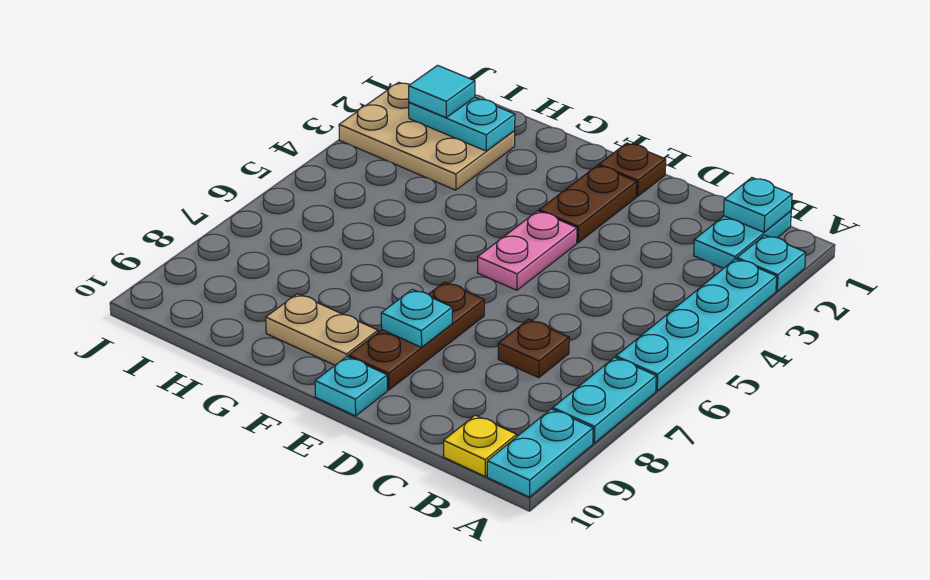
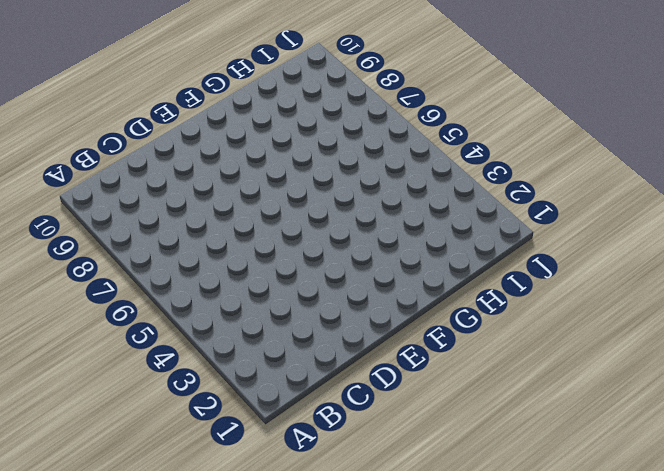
none -> cyan plate A2 level 1
none -> cyan plate A3:A6 level 1
none -> cyan plate A7:A8 level 1

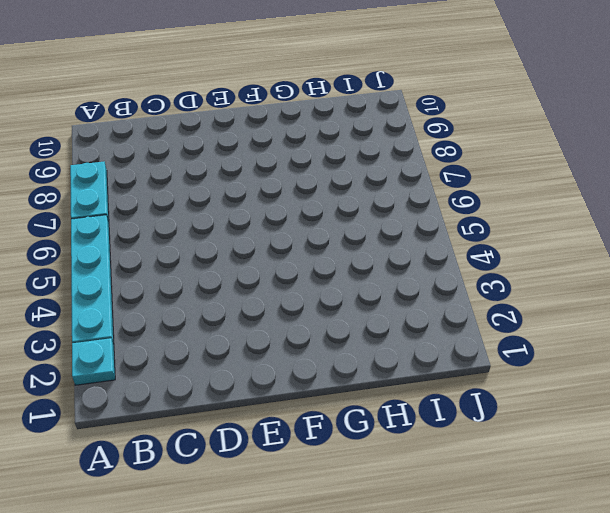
none -> cyan plate A9:A10 level 1
none -> cyan plate B1:B2 level 1
none -> yellow plate B10 level 1

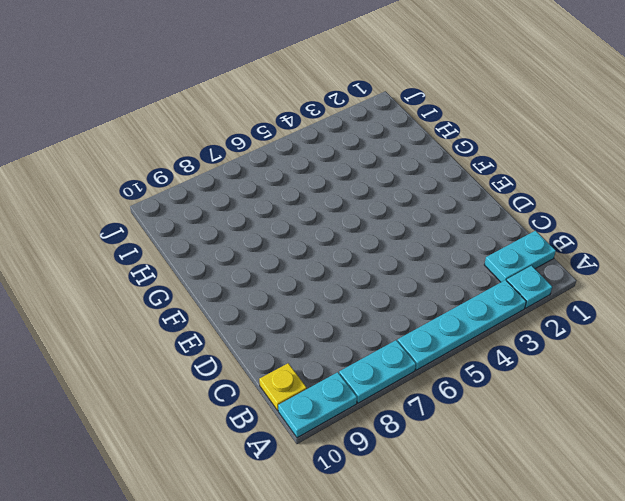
none -> brown plate C7 level 1
none -> brown plate E1 level 1
none -> brown plate E2:E3 level 1

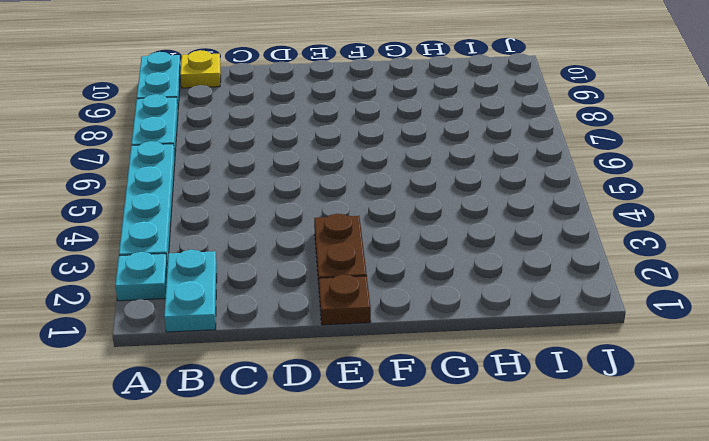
none -> brown plate C7 level 1
none -> pink plate E4:E5 level 1
none -> brown plate E7:E9 level 1

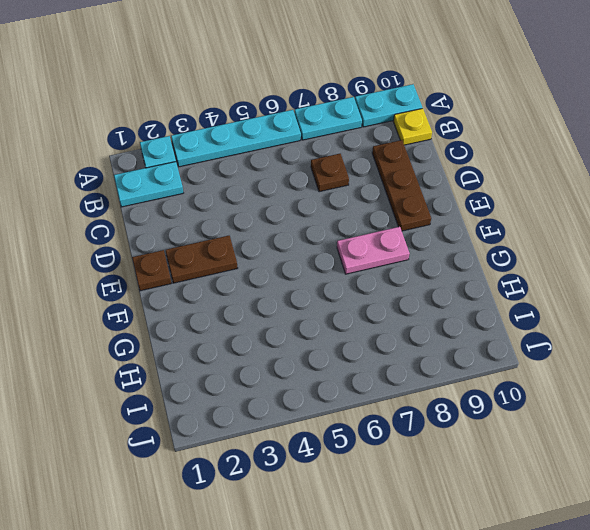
brown plate C9:E9 level 1 -> brown plate E7:E9 level 1
pink plate F7:F8 level 1 -> pink plate E4:E5 level 1
none -> cyan plate E10 level 1
none -> tan plate F9:G9 level 1
none -> tan plate H2:J3 level 1

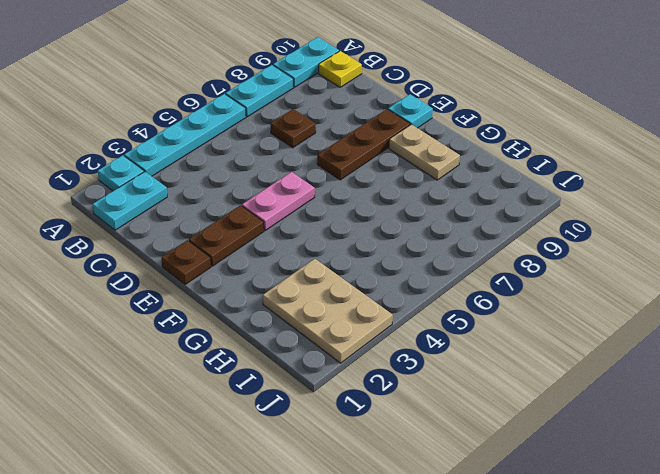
none -> cyan plate B1 level 2
none -> cyan plate E8 level 2
none -> cyan plate H2:I2 level 2

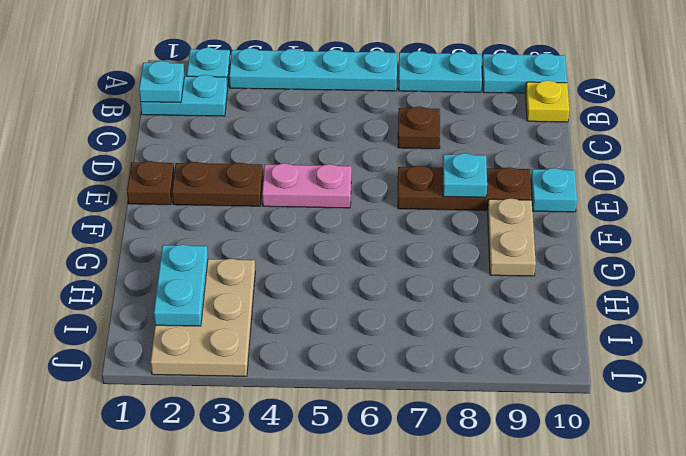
none -> cyan tile I2 level 3

